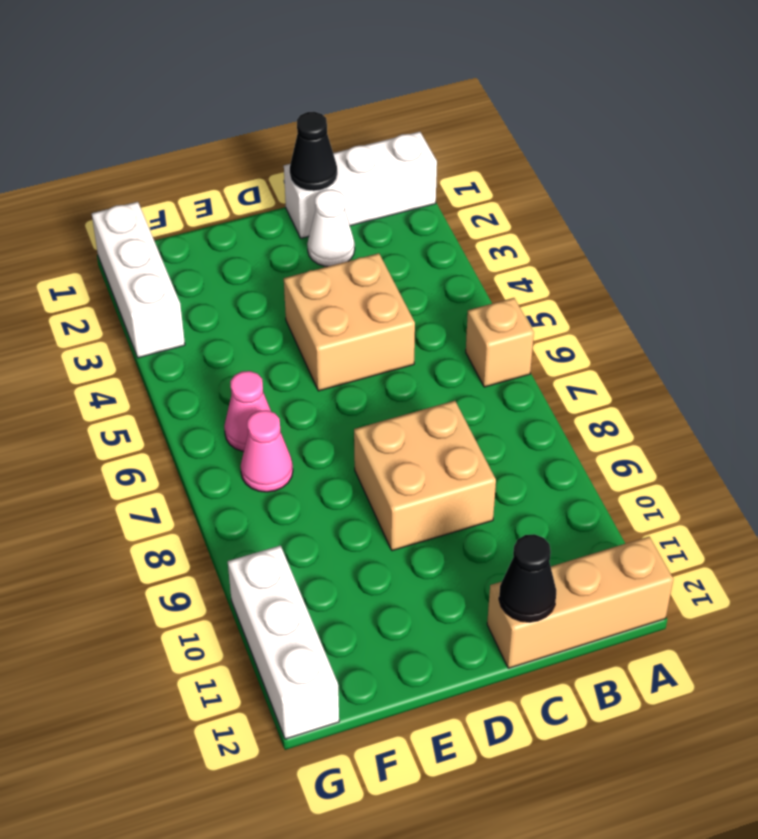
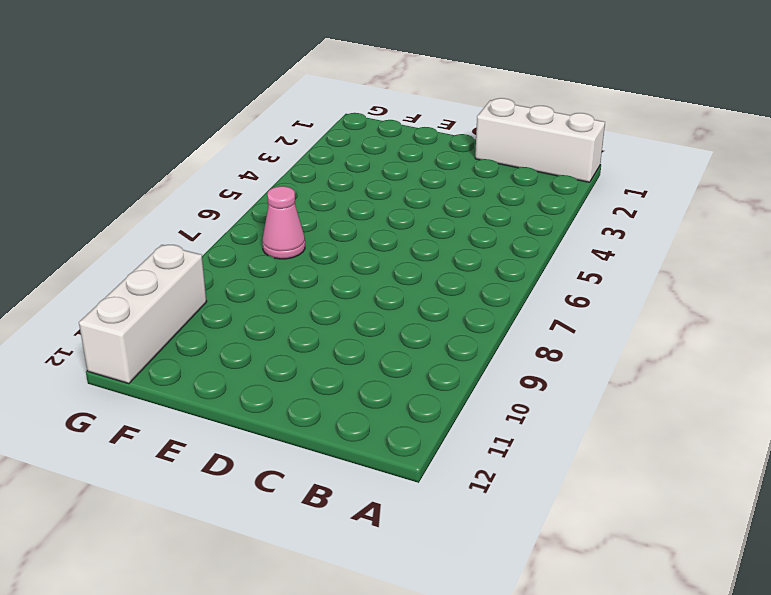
none -> tan brick A6 level 1
none -> tan brick A12:C12 level 1
none -> white cone C2 level 1

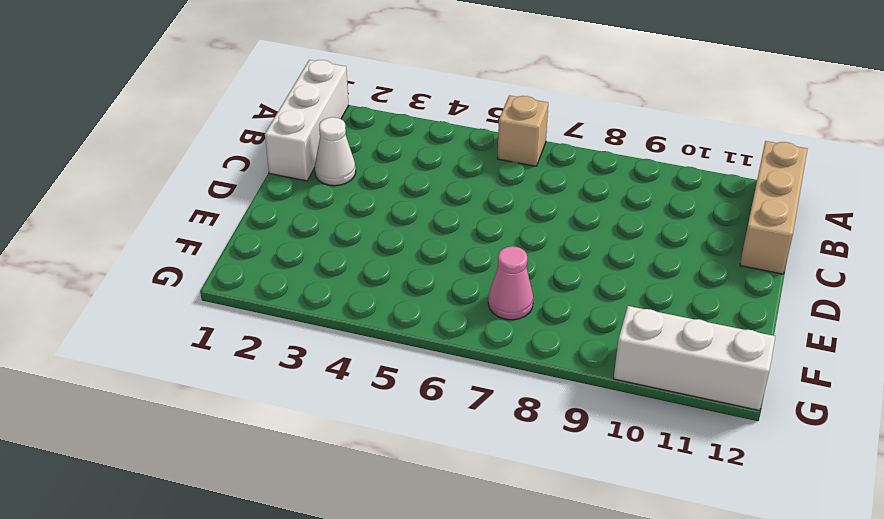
none -> tan brick C4:D5 level 1
none -> tan brick C8:D9 level 1
none -> pink cone F6 level 1

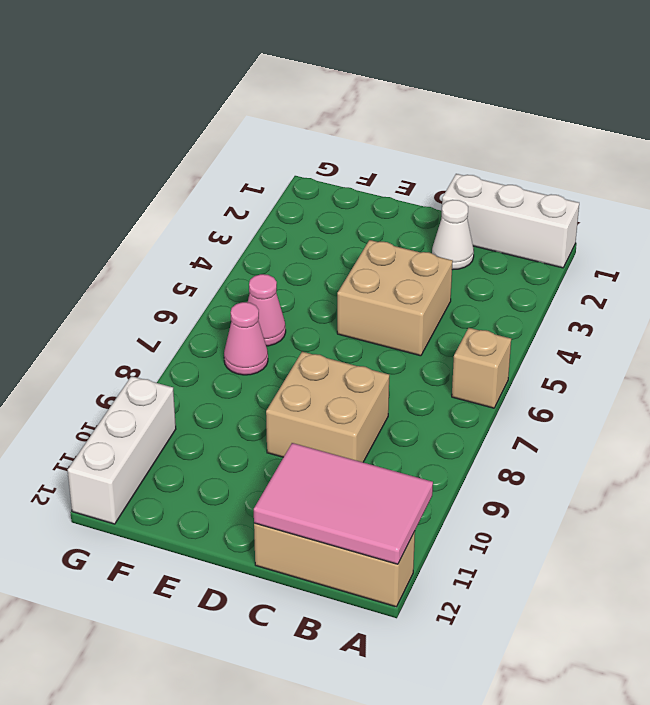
pink tile A11:C12 level 2 -> black cone C12 level 2
none -> white brick G1:G3 level 1
none -> black cone C1 level 2

